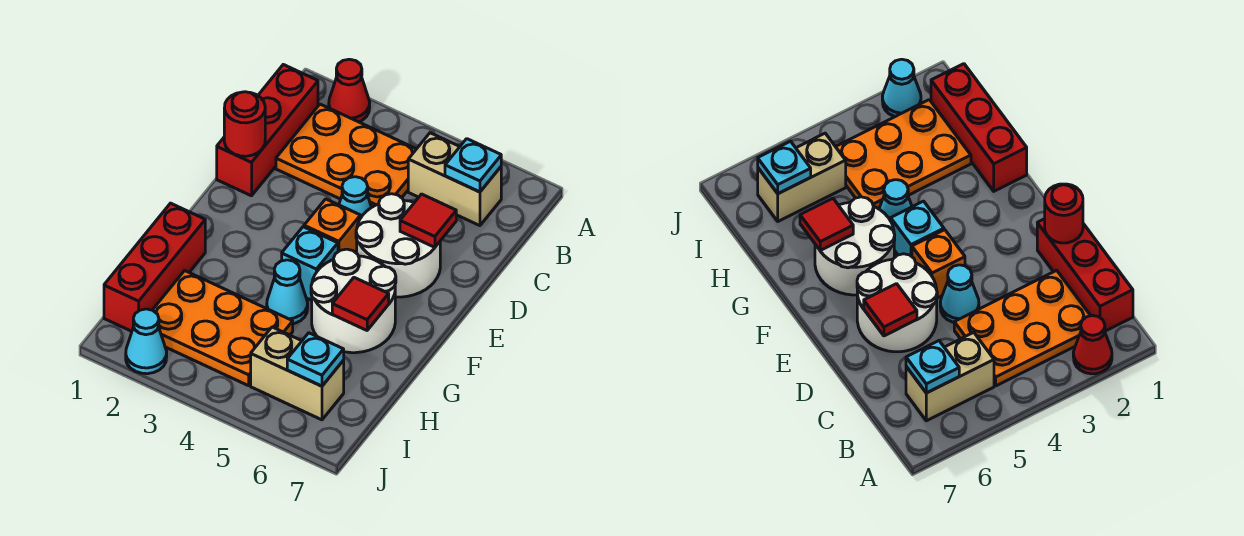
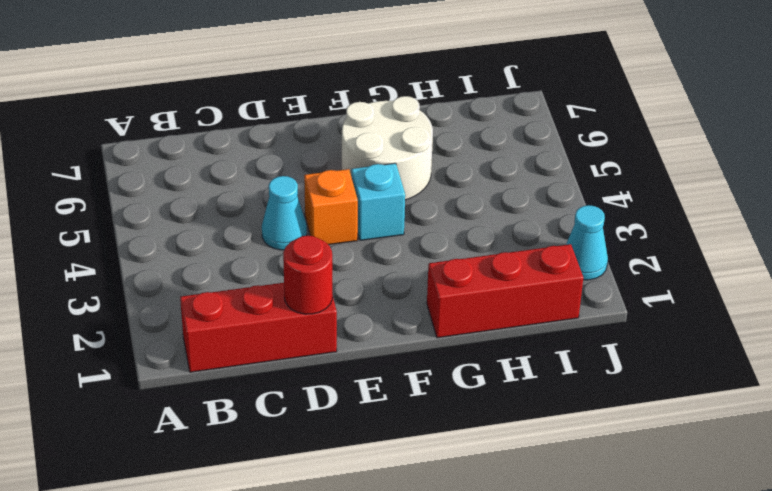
none -> red cone A2 level 1
none -> orange plate B2:C4 level 1
none -> tan brick B5:B6 level 1

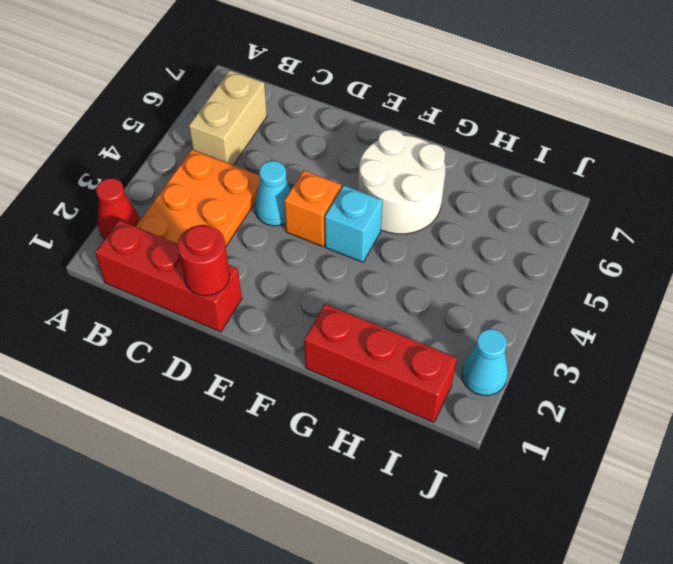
none -> white round brick D5:E6 level 1
none -> cyan cone G4 level 1
none -> orange plate H2:I4 level 1

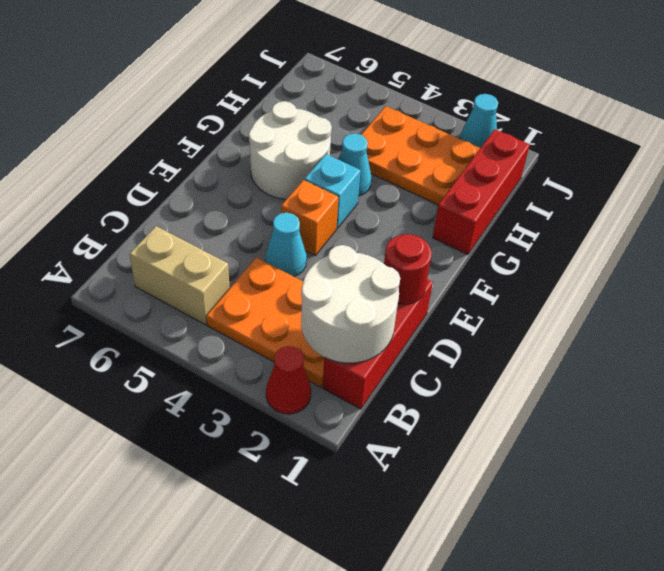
white round brick B1:C2 level 2 -> white round brick D5:E6 level 1
none -> tan brick I5:I6 level 1
none -> cyan plate B6 level 2
none -> red tile D6 level 2

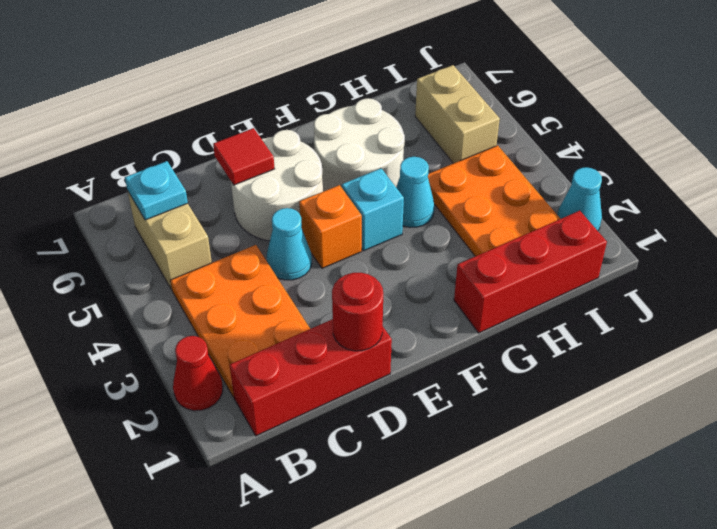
none -> red tile G6 level 2
none -> cyan plate I6 level 2

